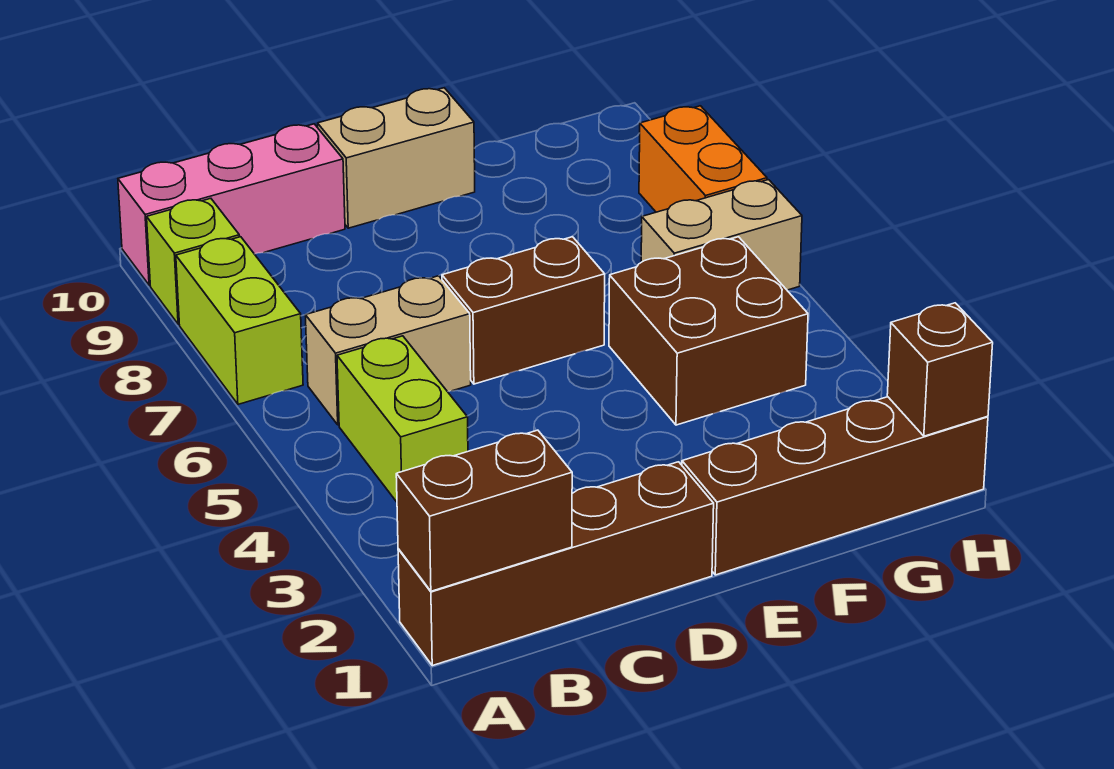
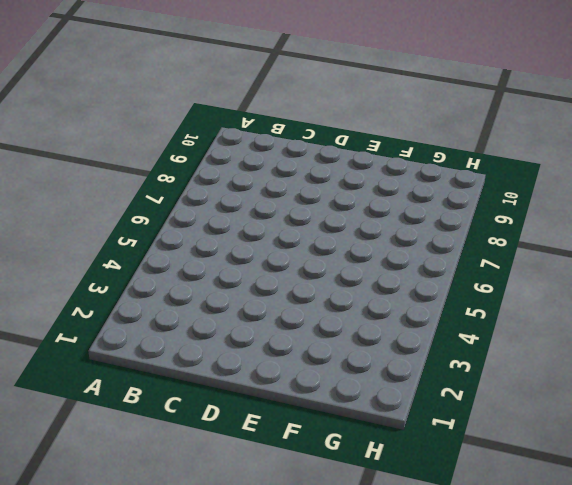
none -> brown brick A1:D1 level 1
none -> lime brick A7:A8 level 1
none -> lime brick A9 level 1

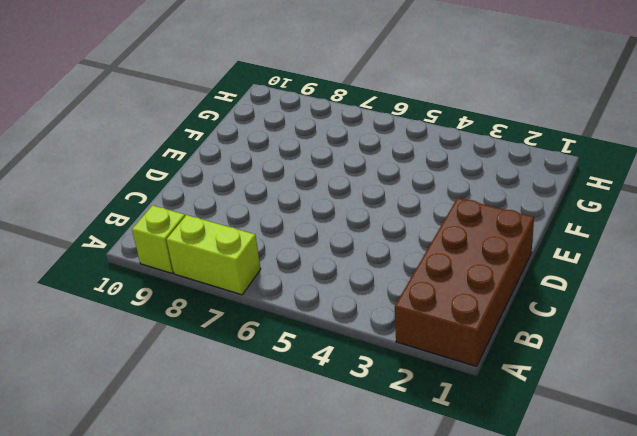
brown brick A1:D2 level 1 -> brown brick A1:D1 level 1
none -> pink brick A10:C10 level 1
none -> lime brick B4:B5 level 1
none -> tan brick B6:C6 level 1

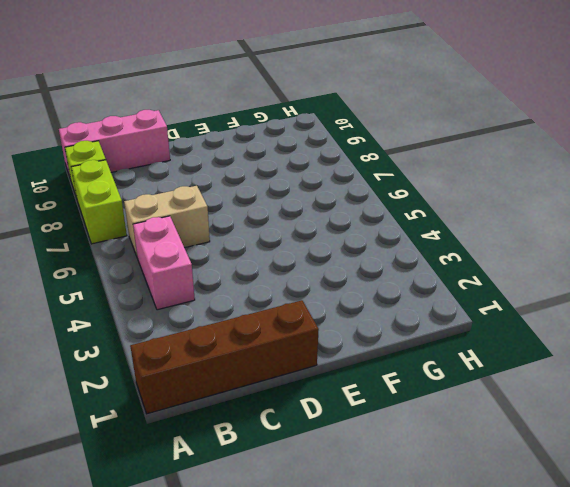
pink brick B4:B5 level 1 -> lime brick B4:B5 level 1
none -> brown brick D6:E6 level 1
none -> tan brick D10:E10 level 1
none -> brown brick E1:H1 level 1

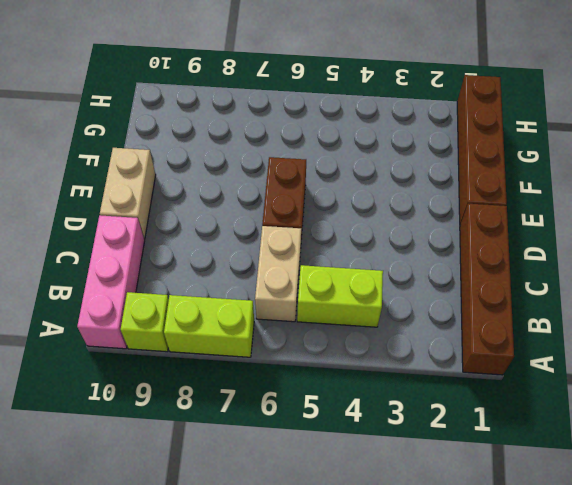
none -> brown brick F4:G5 level 1
none -> tan brick G6:H6 level 1
none -> orange brick H7:H8 level 1

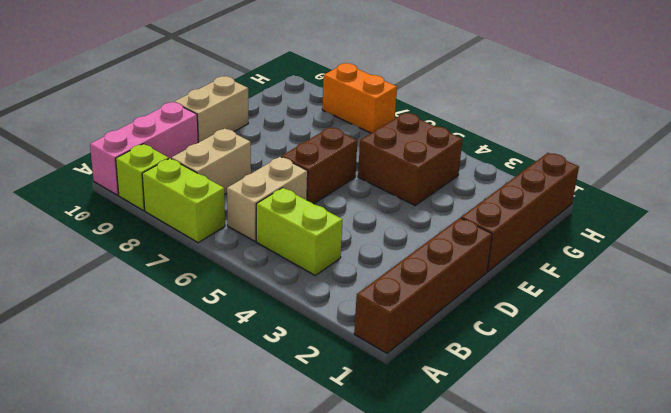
tan brick B8:C8 level 1 -> tan brick G6:H6 level 1
none -> brown brick A1:B1 level 2
none -> brown brick H1 level 2

